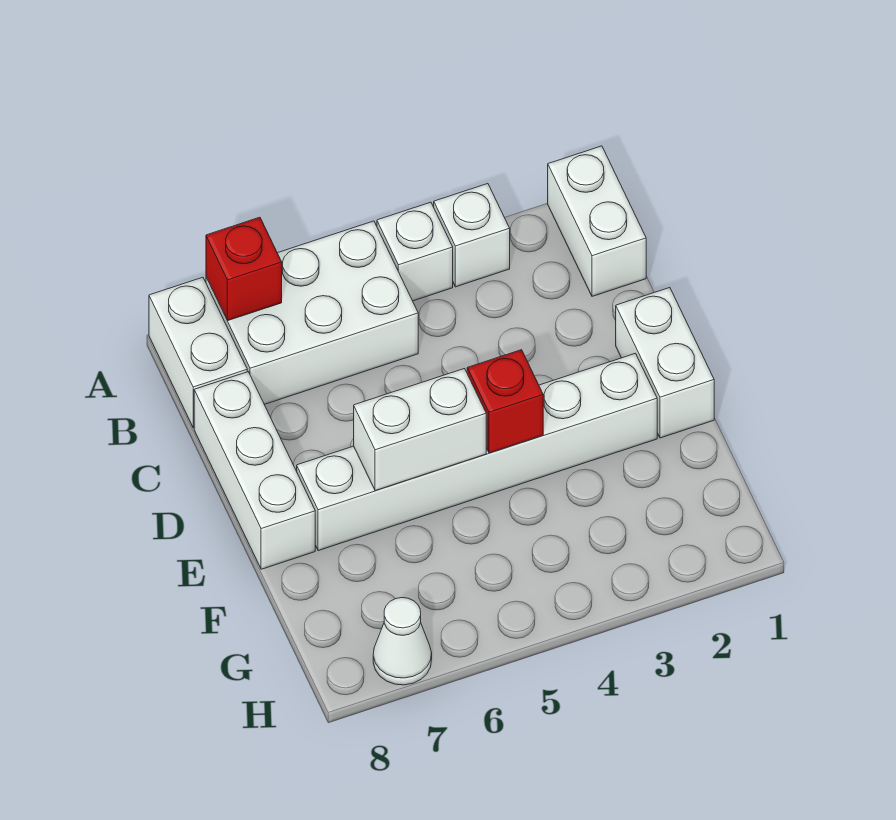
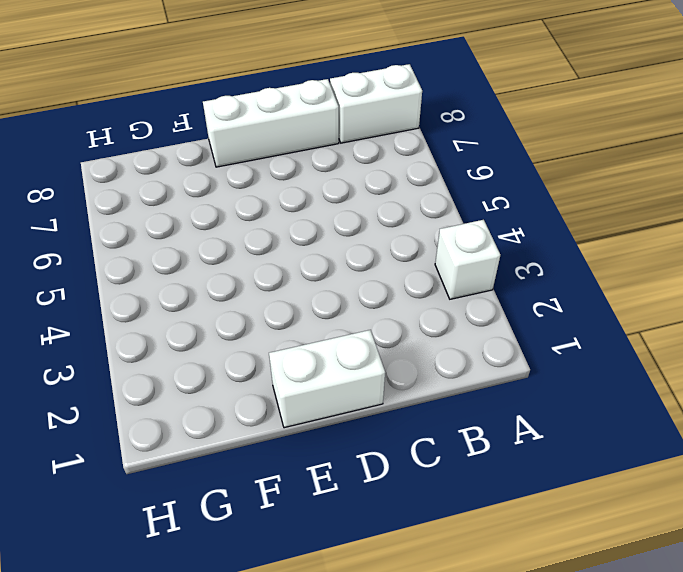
none -> white brick A1:B1 level 1
none -> white brick A4 level 1
none -> white brick A5:B7 level 1

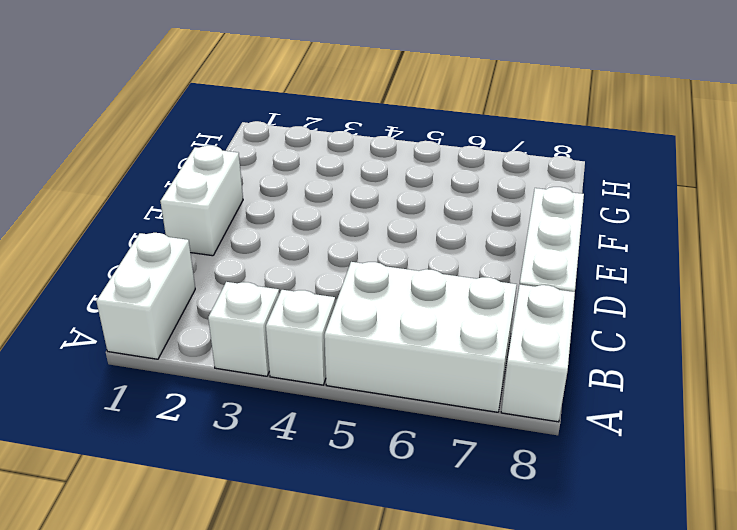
none -> white brick E2:E7 level 1
none -> white cone H7 level 1
none -> red brick A7 level 2

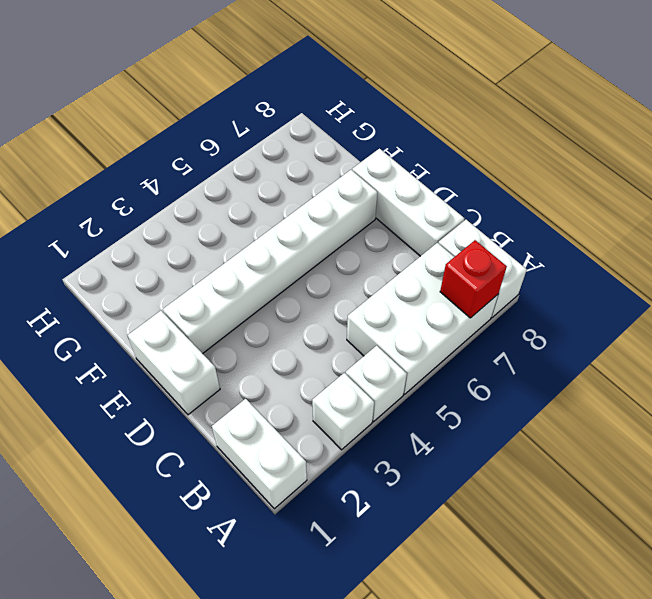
none -> white cone H7 level 1
none -> red brick E4 level 2
none -> white brick E5:E6 level 2

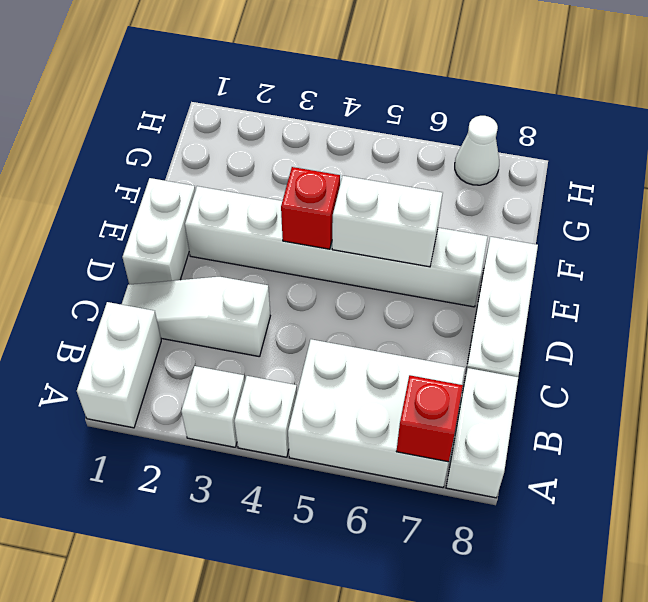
white slope C1:C3 level 1 top 3 -> none

